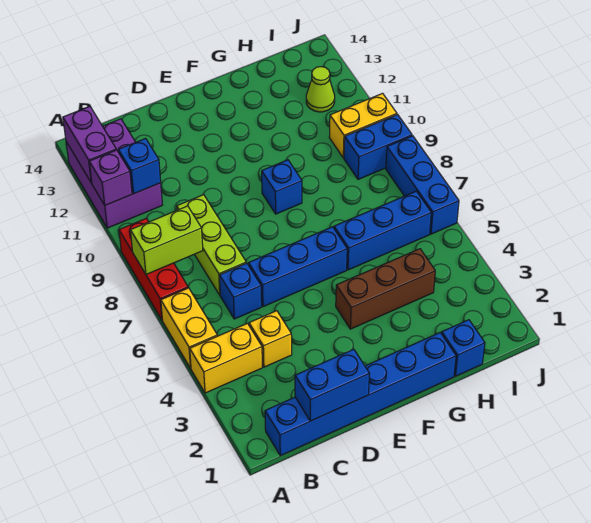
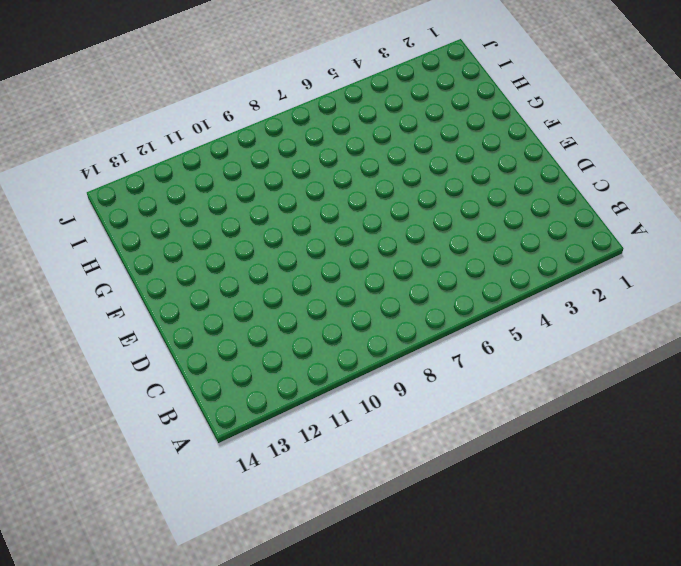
none -> yellow brick A4:B4 level 1
none -> yellow brick A5:A6 level 1
none -> red brick A7:A9 level 1

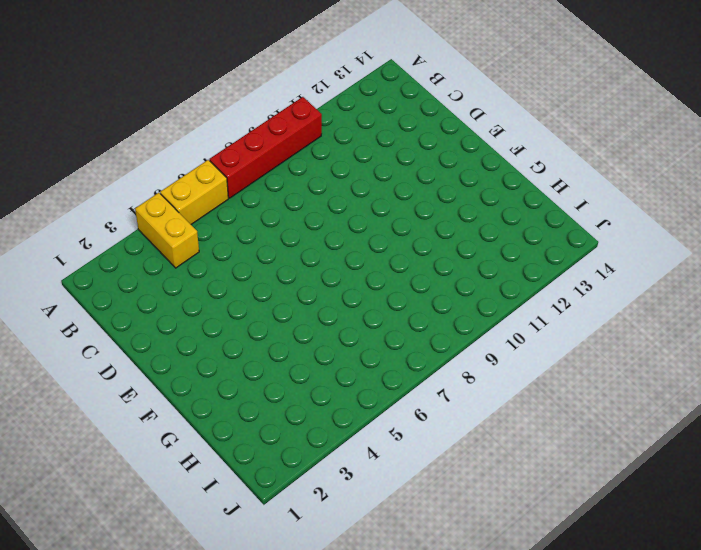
red brick A7:A10 level 1 -> red brick A7:A9 level 1
none -> purple brick A11:B13 level 1
none -> blue brick B1:G1 level 1
none -> yellow brick C4 level 1

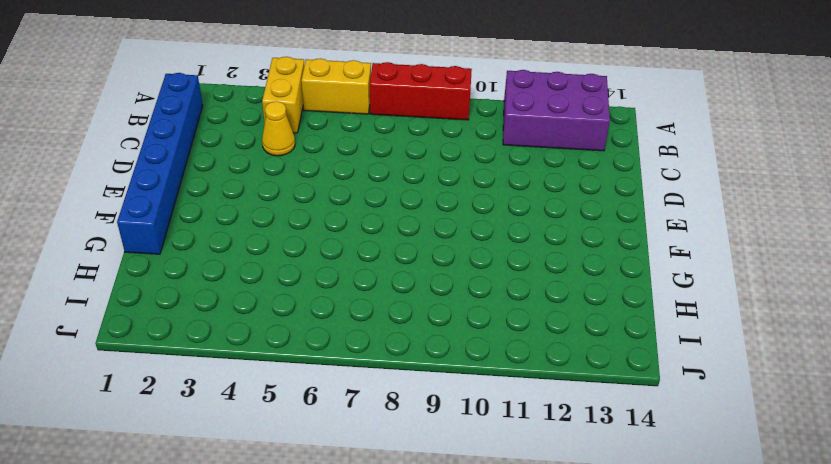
yellow cone C4 level 1 -> yellow brick C4 level 1
none -> blue brick C6 level 1
none -> lime brick C7:C9 level 1
none -> blue brick D6:F6 level 1

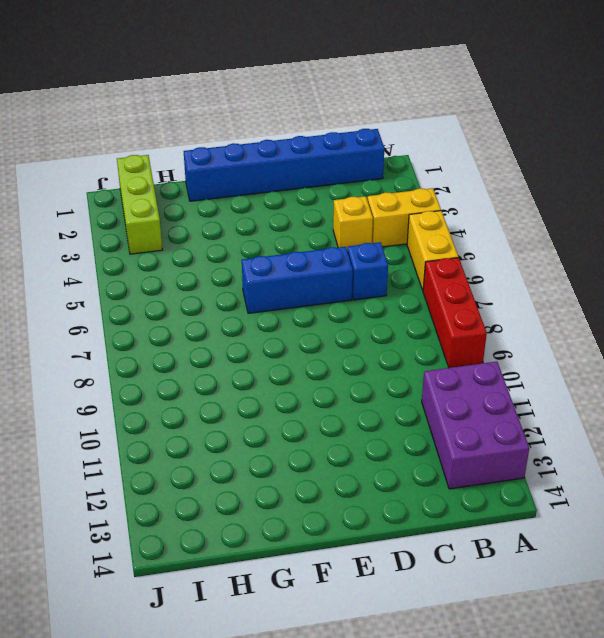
lime brick I1:I3 level 1 -> lime brick C7:C9 level 1
none -> brown brick F4:H4 level 1
none -> blue brick F9 level 1
none -> blue brick G6:I6 level 1

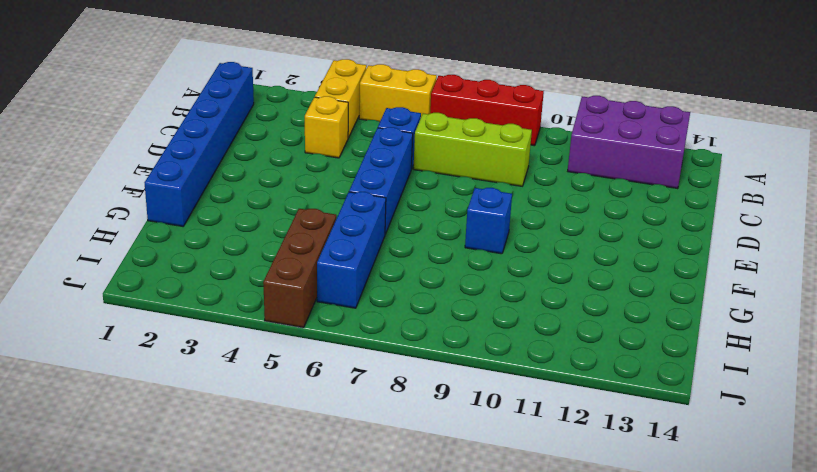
brown brick H5:J5 level 1 -> brown brick F4:H4 level 1
none -> blue brick H1 level 1
none -> blue brick I9:J9 level 1
none -> yellow brick I10:J10 level 1

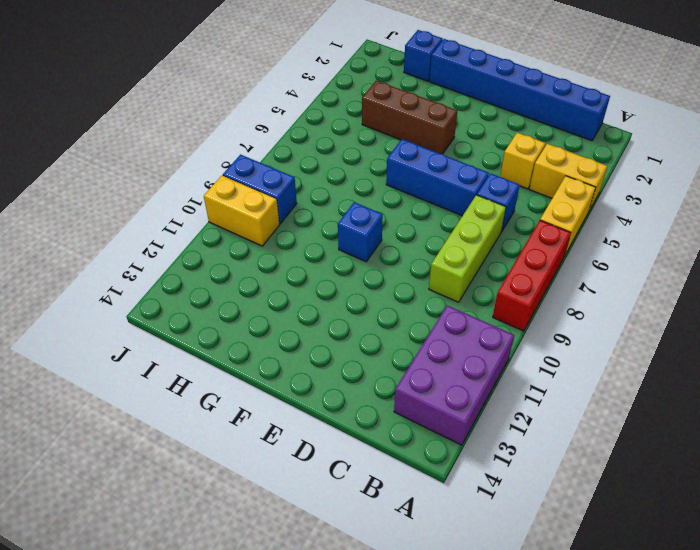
none -> blue brick G6:I6 level 1
none -> lime cone I12 level 1
none -> blue brick J6:J8 level 1

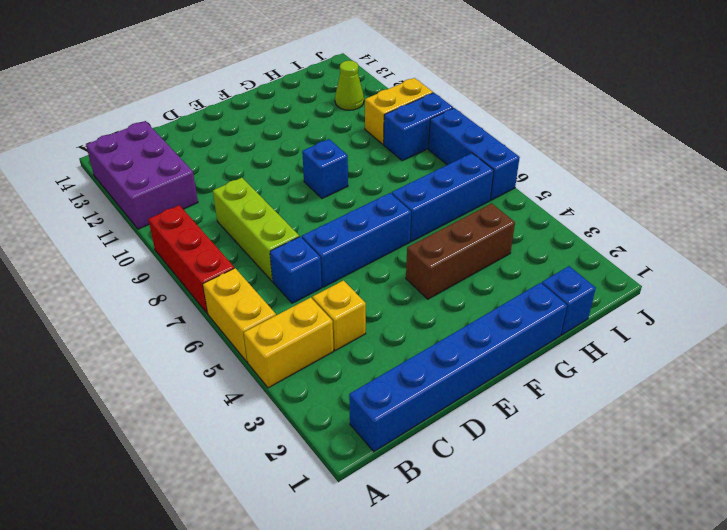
none -> lime brick A8:B8 level 2
none -> purple brick A11 level 2
none -> purple brick A12:A13 level 2

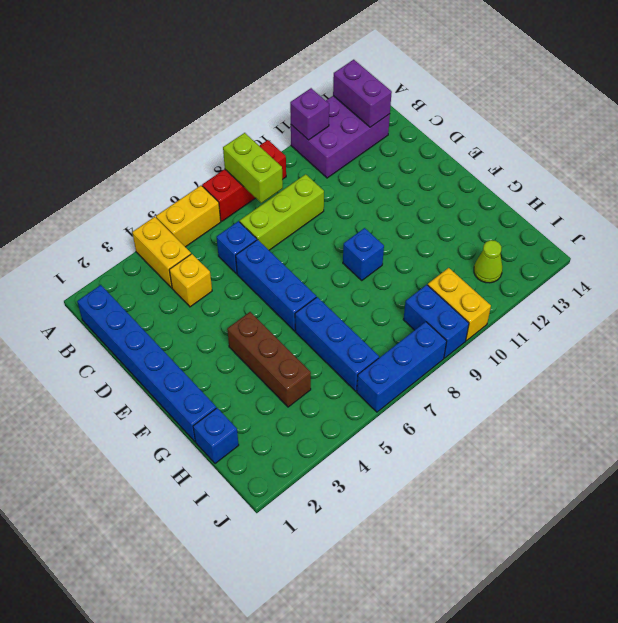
purple brick A13:B13 level 2 -> purple brick A12:A13 level 2
none -> blue brick B11 level 2
none -> blue brick C1:D1 level 2

